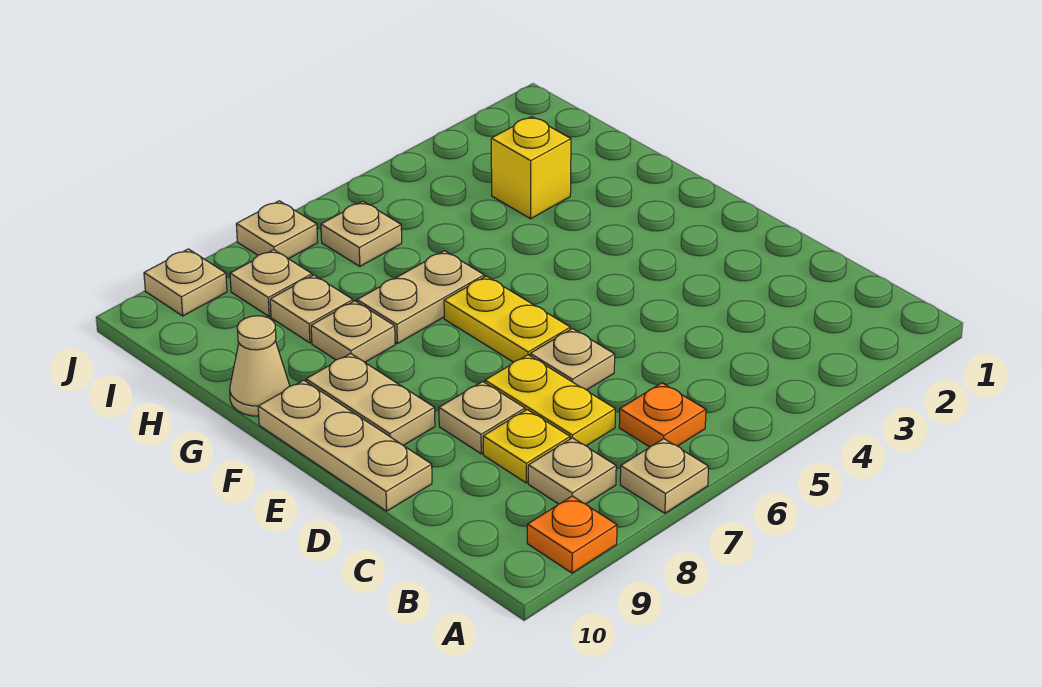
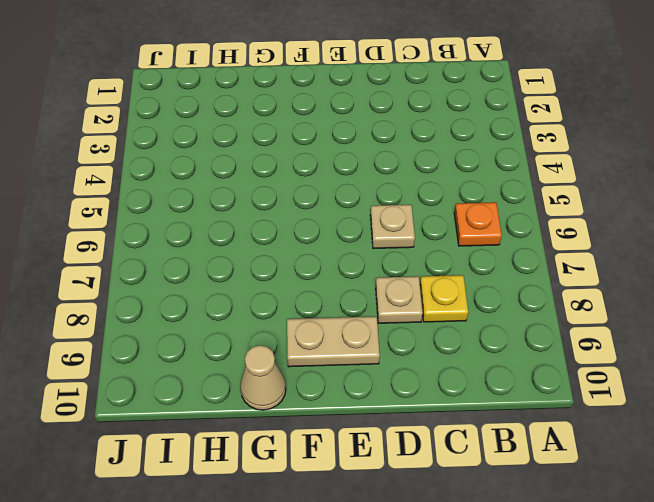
none -> tan plate A7 level 1
none -> orange plate A9 level 1
none -> tan plate B8 level 1

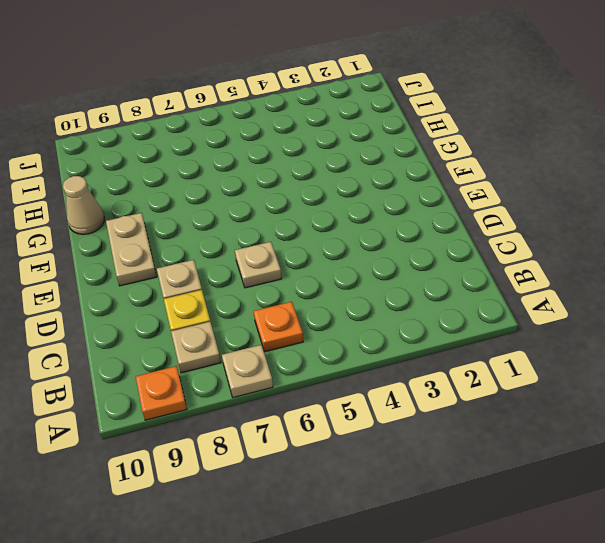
none -> yellow plate C7:D7 level 1
none -> tan plate D10:F10 level 1
none -> yellow plate E6:F6 level 1

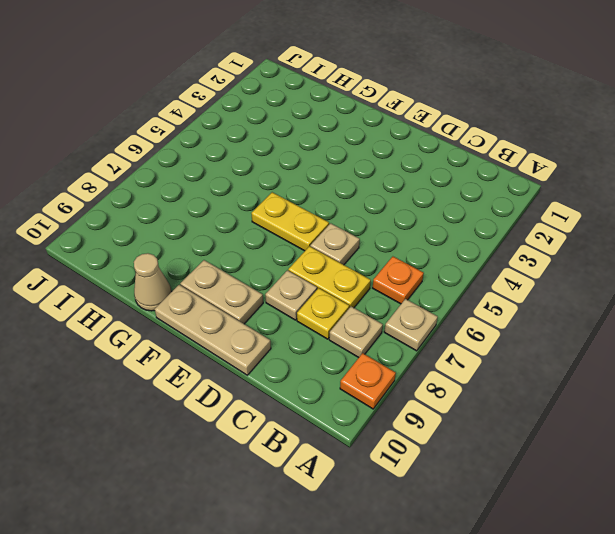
none -> tan plate G6:G7 level 1
none -> tan plate G8 level 1
none -> yellow brick H3 level 1

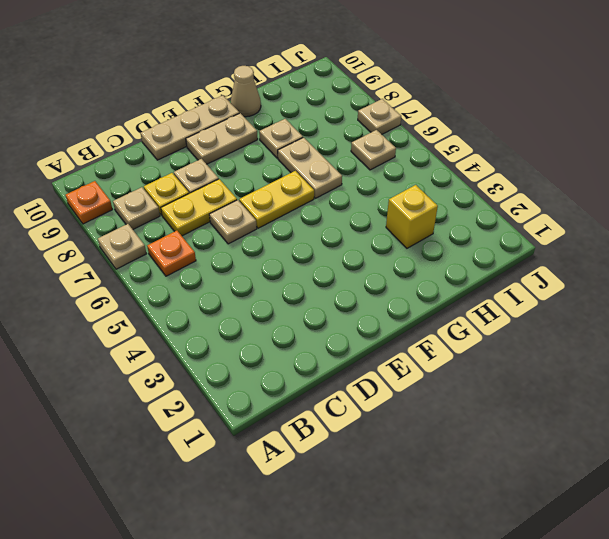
none -> tan plate H8 level 1
none -> tan plate I8 level 1
none -> tan plate J9 level 1

